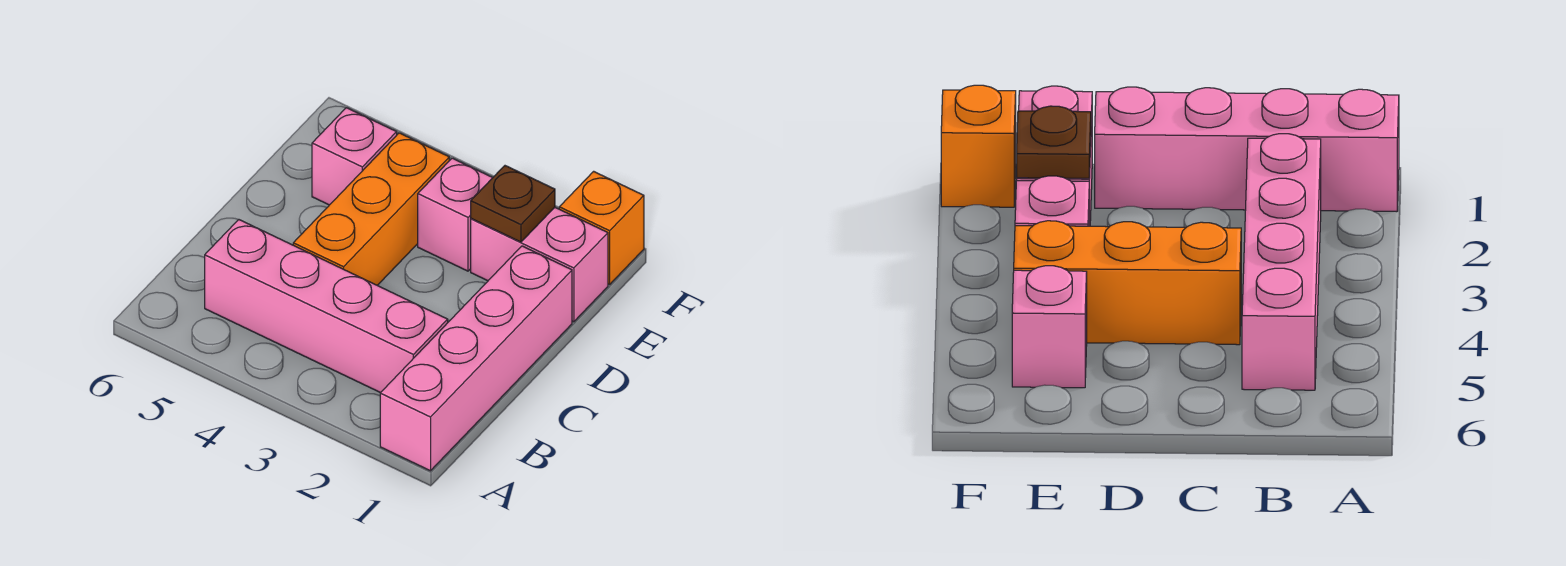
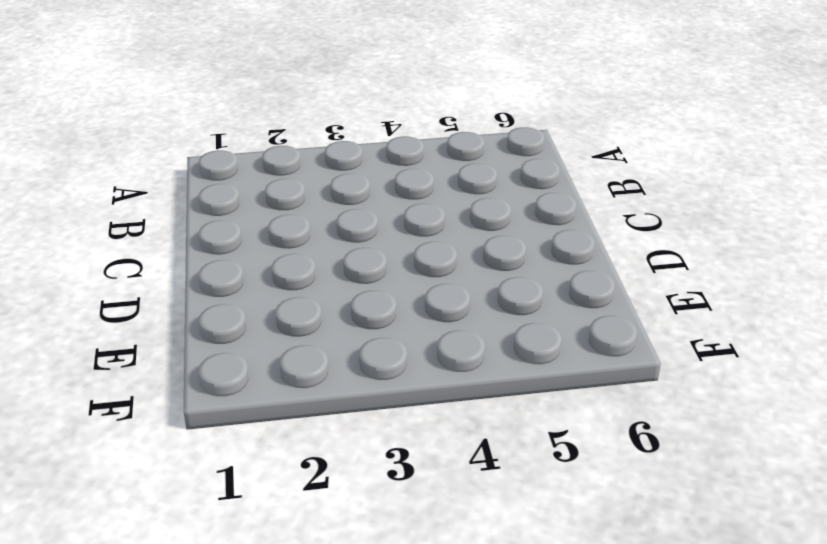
none -> pink brick A1:D1 level 1
none -> pink brick B2:B5 level 1

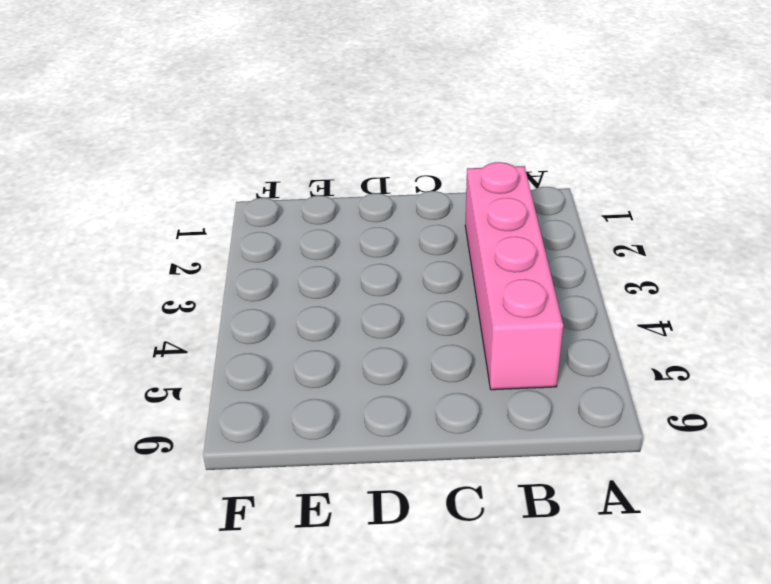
none -> pink brick A1:D1 level 1
none -> orange brick C4:E4 level 1

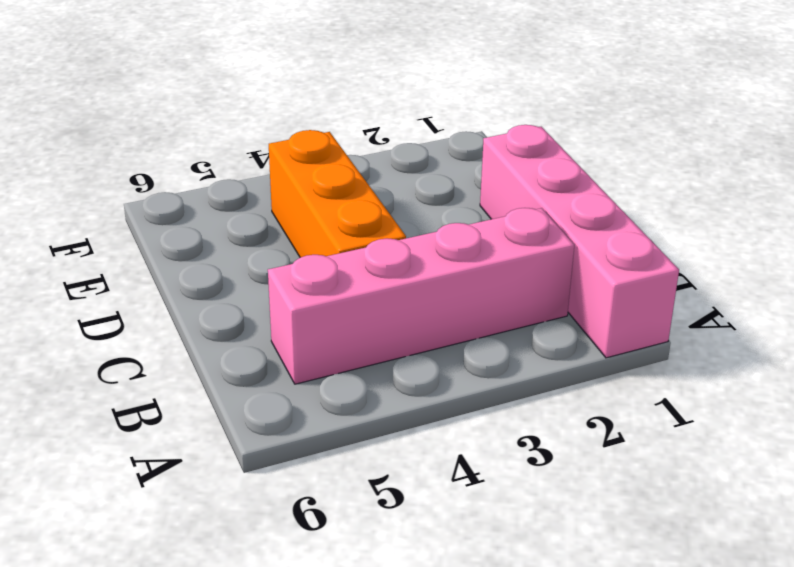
none -> pink brick E1:E2 level 1
none -> pink brick E3 level 1

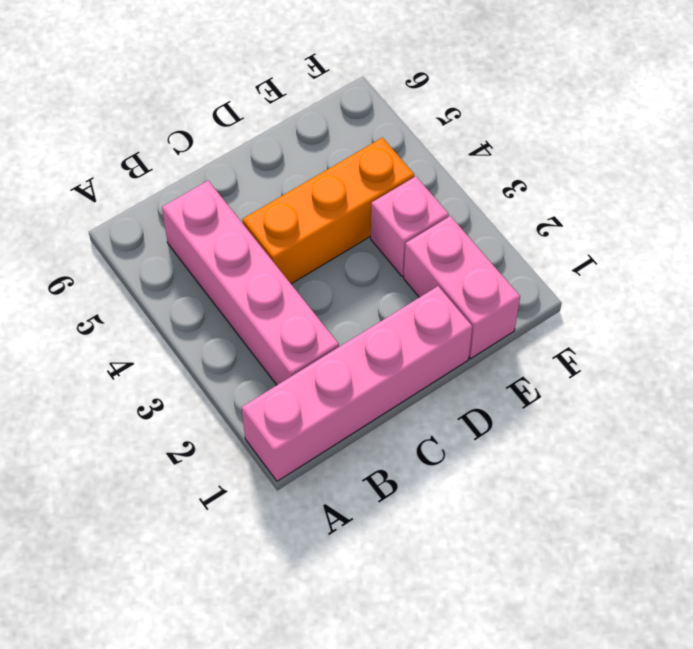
none -> pink brick E5 level 1
none -> orange brick F1 level 1

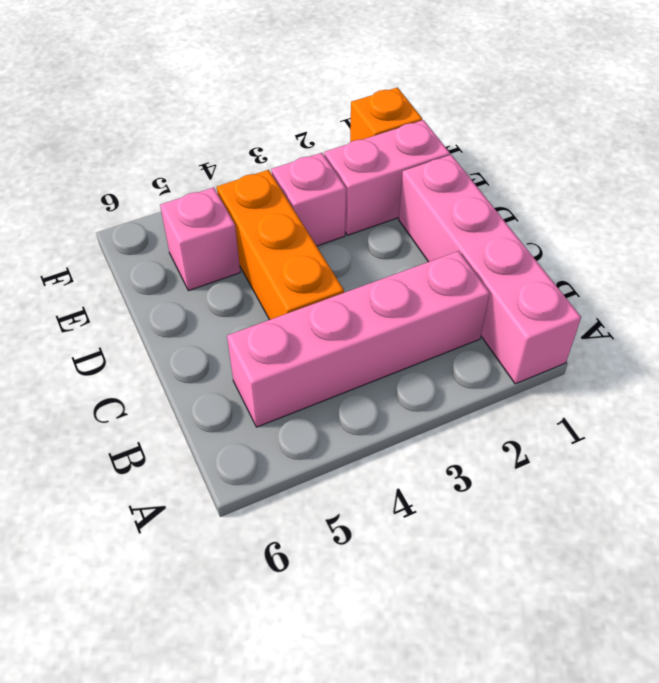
none -> brown plate E2 level 2

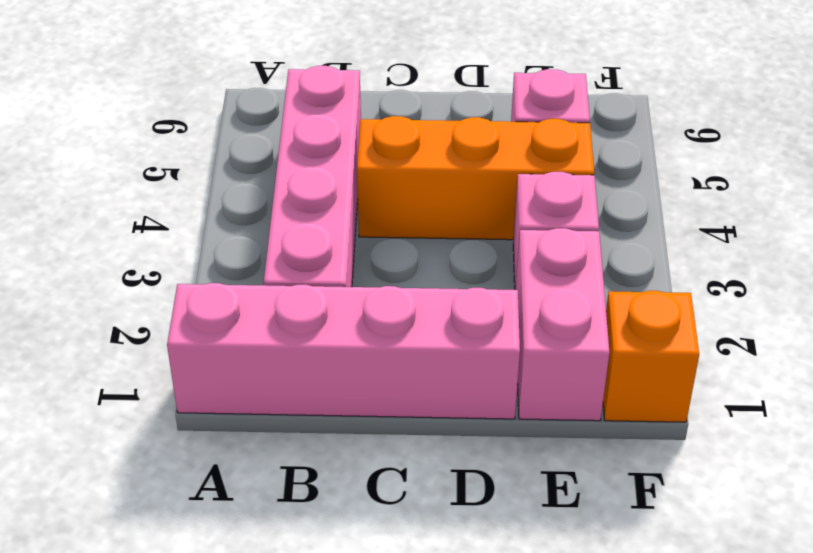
none -> brown plate E2 level 2

